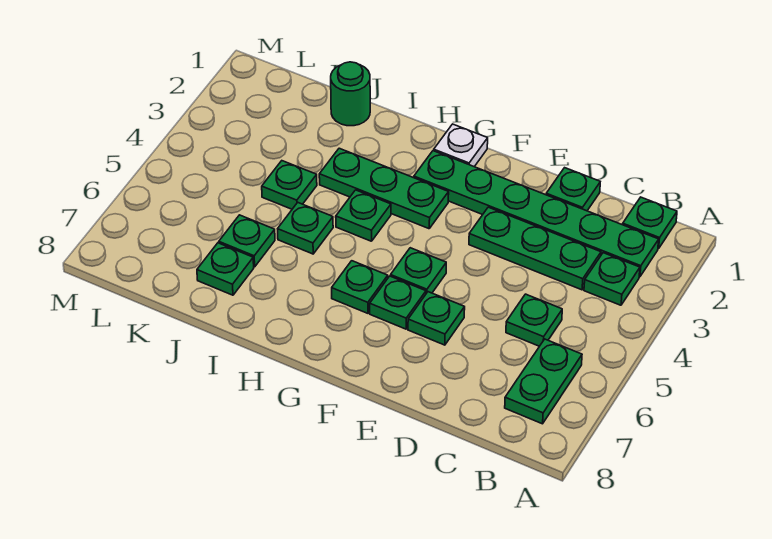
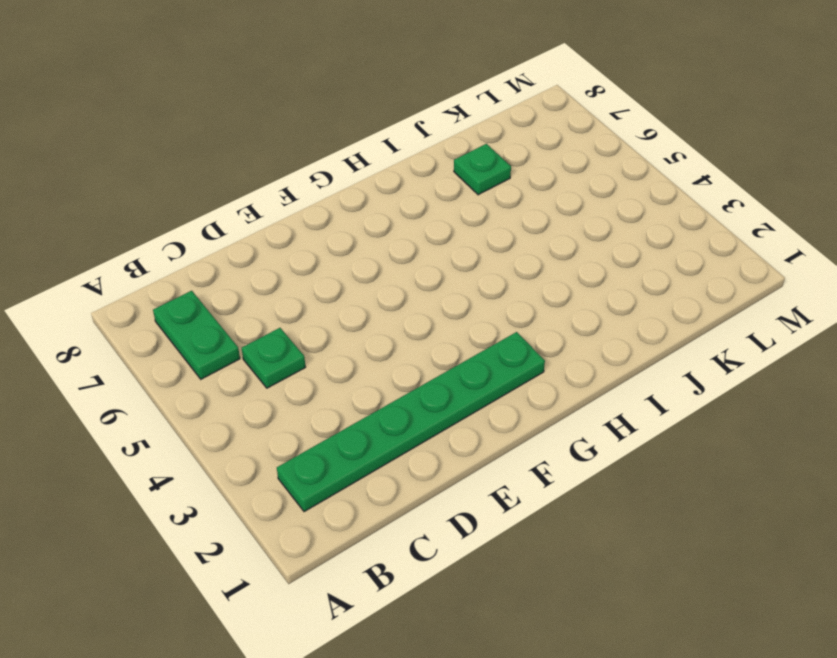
none -> green plate B1 level 1
none -> green plate B3 level 1
none -> green plate C3:E3 level 1

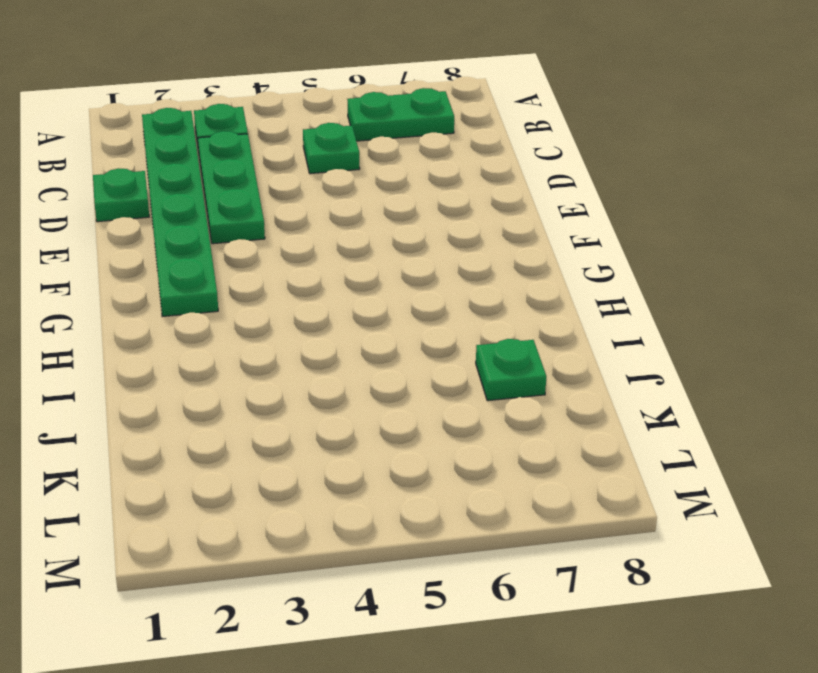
none -> green plate B1 level 1
none -> green plate E6 level 1
none -> green plate F5 level 1

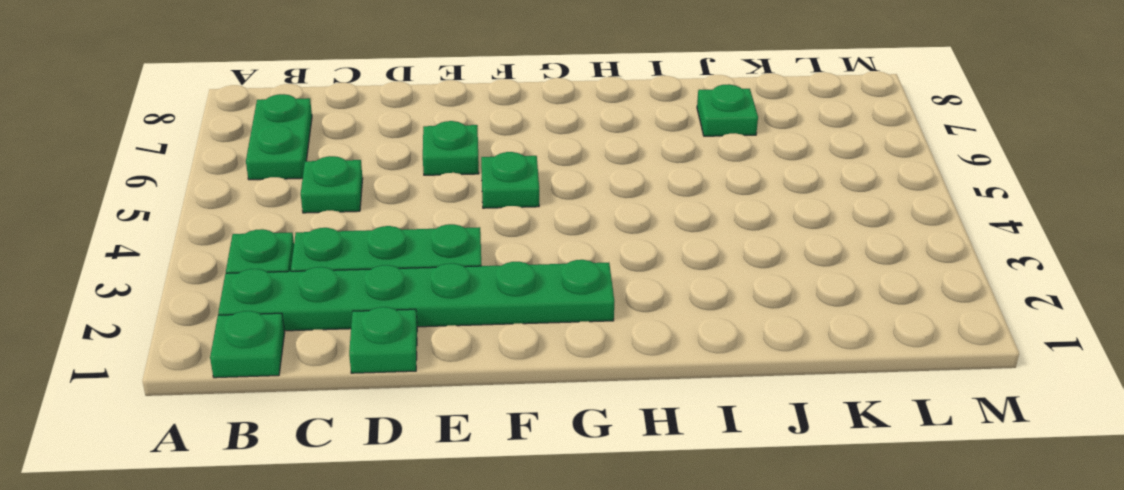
none -> green plate F6 level 1
none -> white plate G1 level 1
none -> green plate G3:I3 level 1

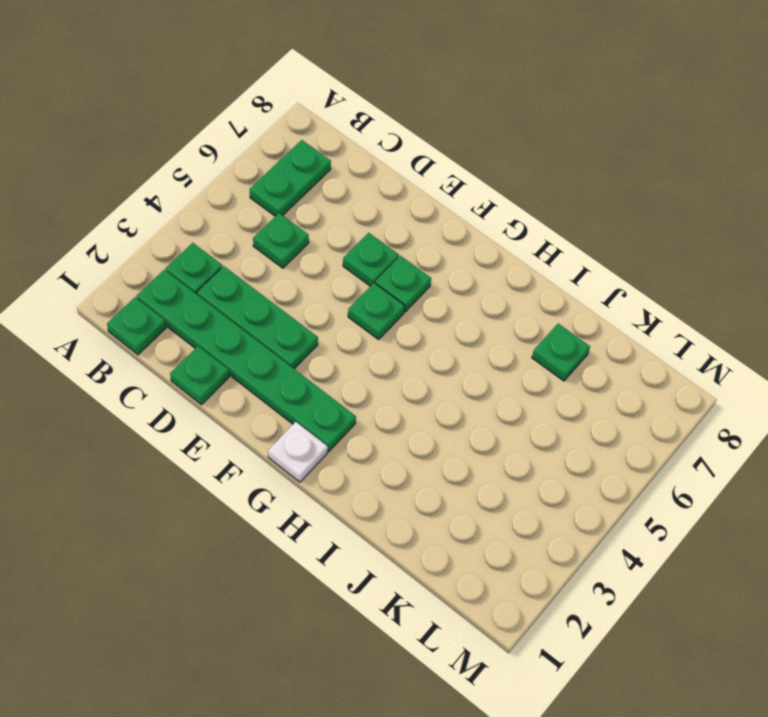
none -> green plate G3:I3 level 1
none -> green plate G6 level 1
none -> green plate H4 level 1

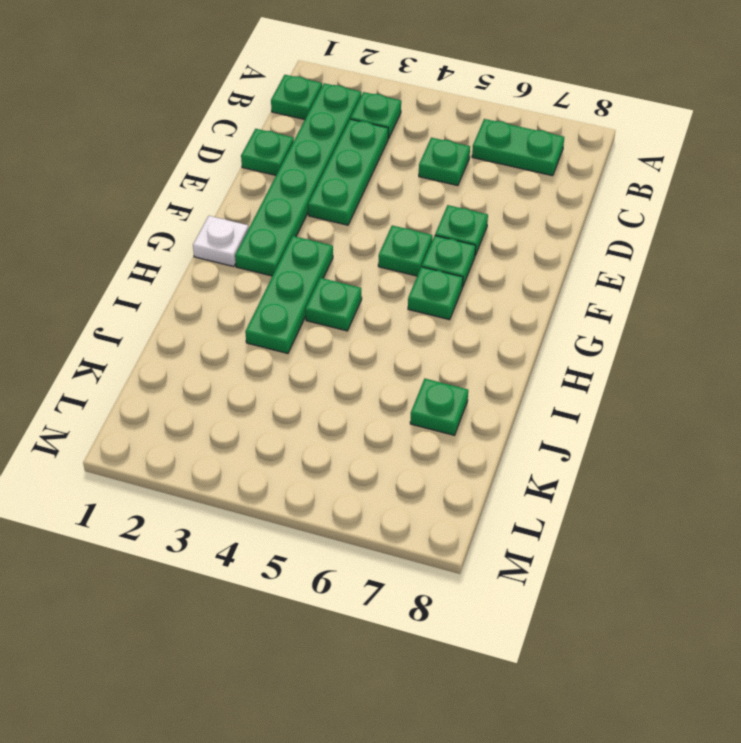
none -> green plate I5 level 1
none -> green round brick J1 level 1
none -> green plate J4 level 1

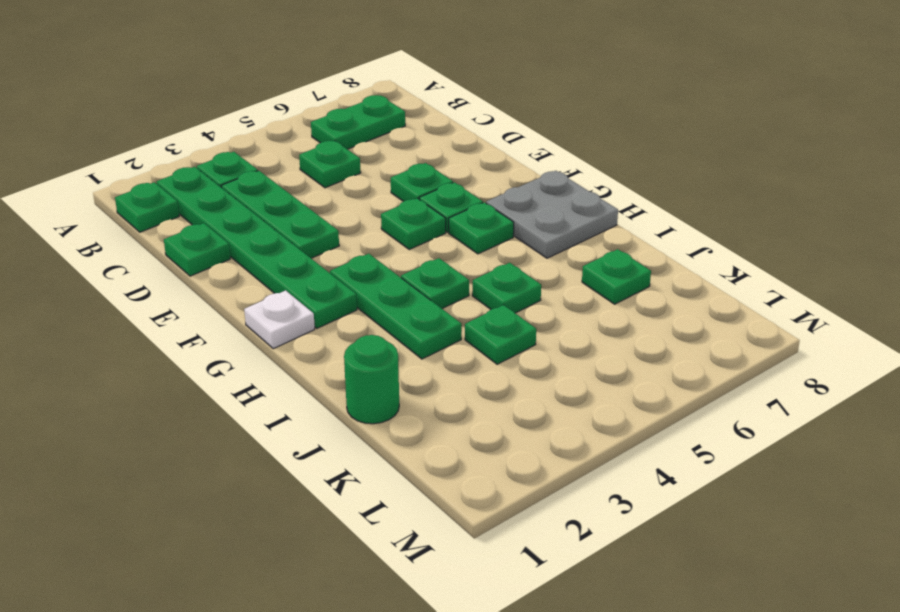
grey plate G7:H8 level 1 -> none
none -> green plate J6 level 1

